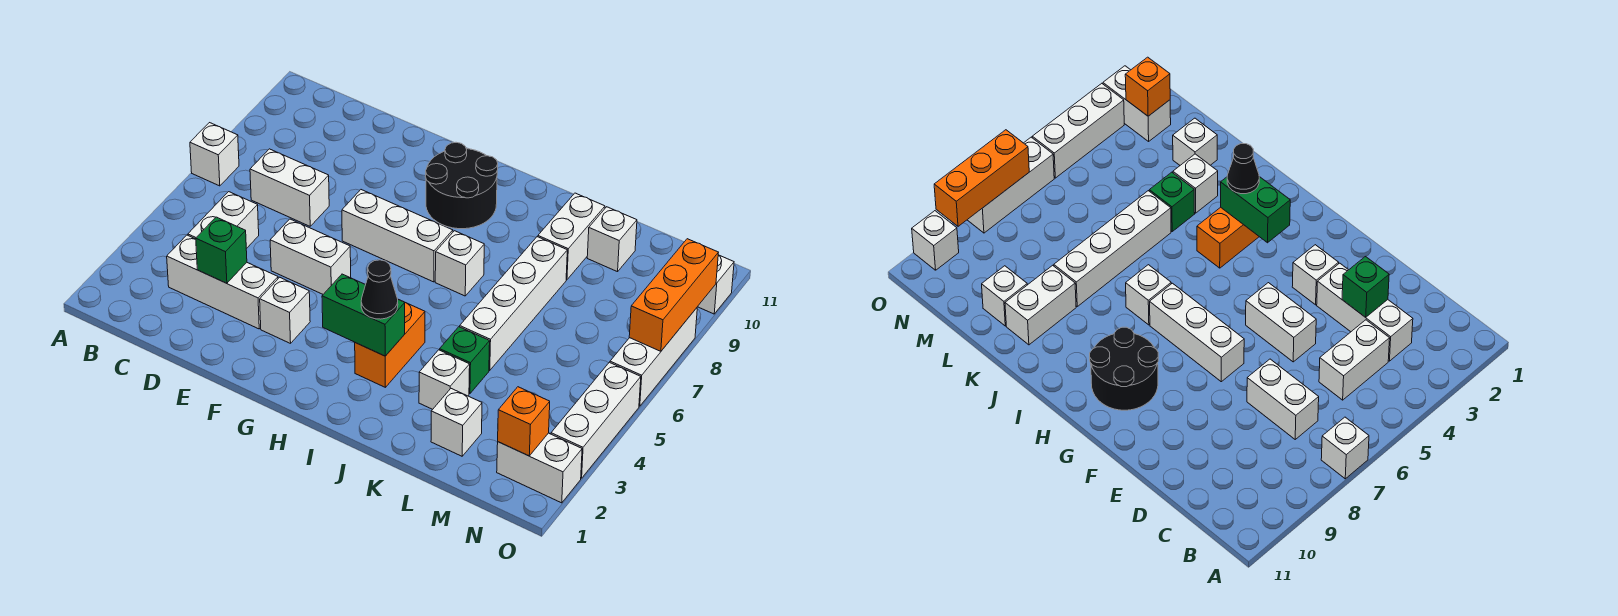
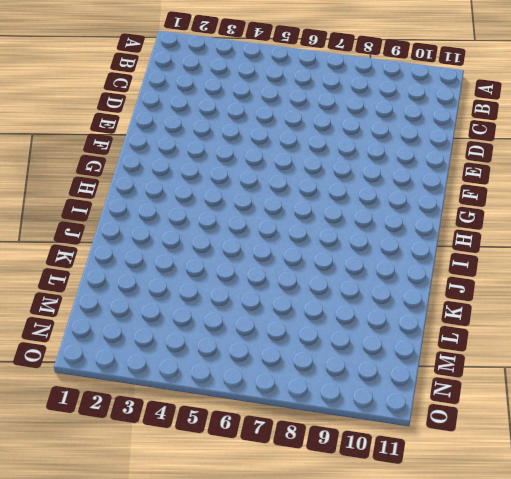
none -> white brick A7 level 1
none -> white brick C3:E3 level 1
none -> white brick C4:C5 level 1

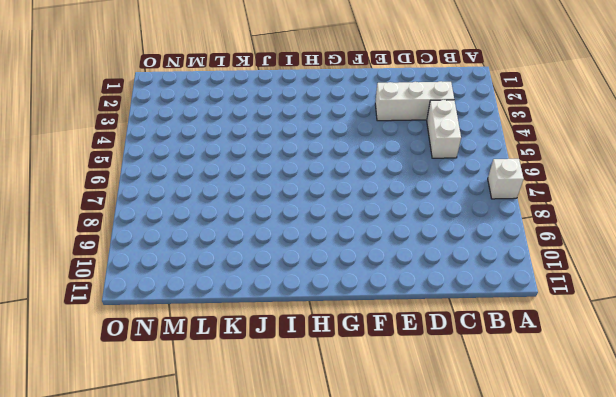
none -> white brick C7:D7 level 1
none -> white brick E5:F5 level 1
none -> white brick F3 level 1

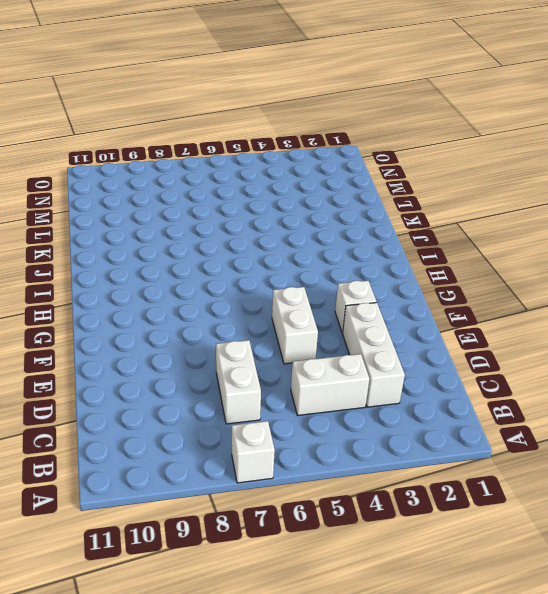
none -> white brick F7:H7 level 1
none -> black round brick G9:H10 level 1
none -> orange brick I3:I4 level 1

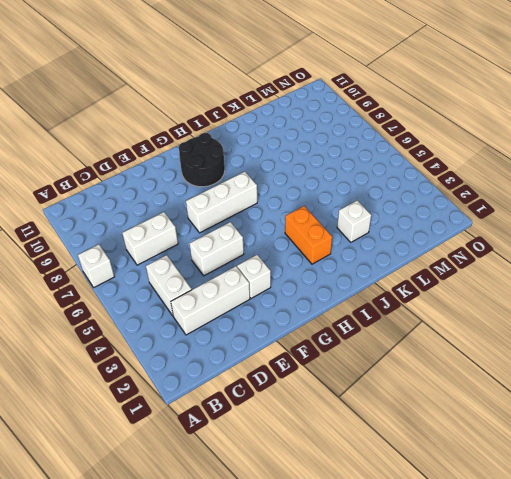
none -> white brick I7 level 1
none -> green brick K4 level 1
none -> white brick K5:K8 level 1

